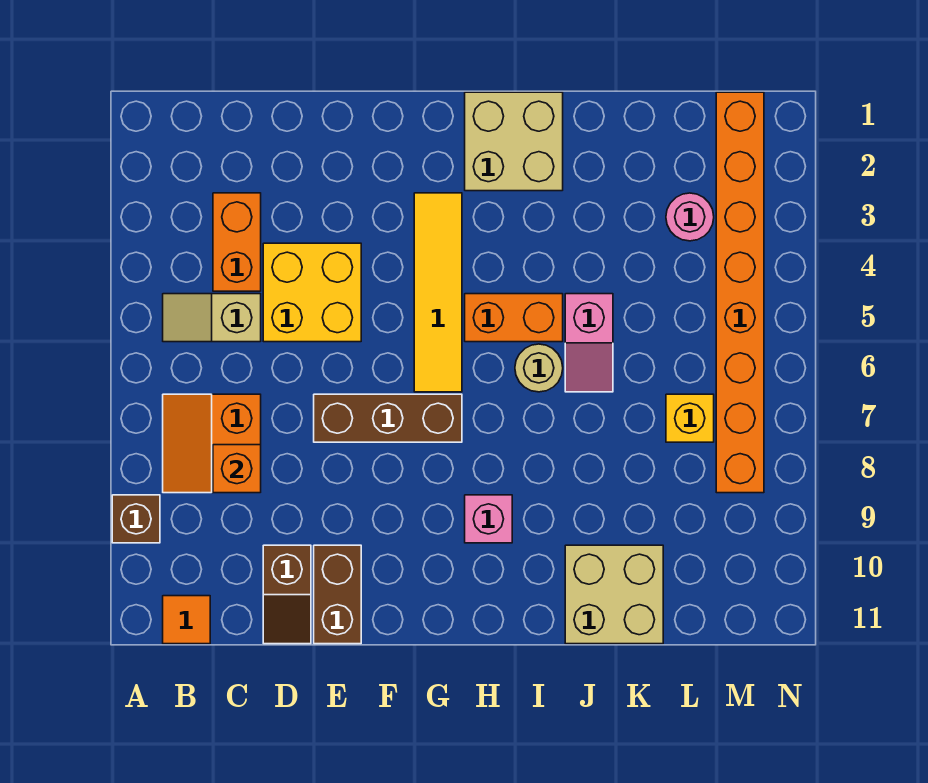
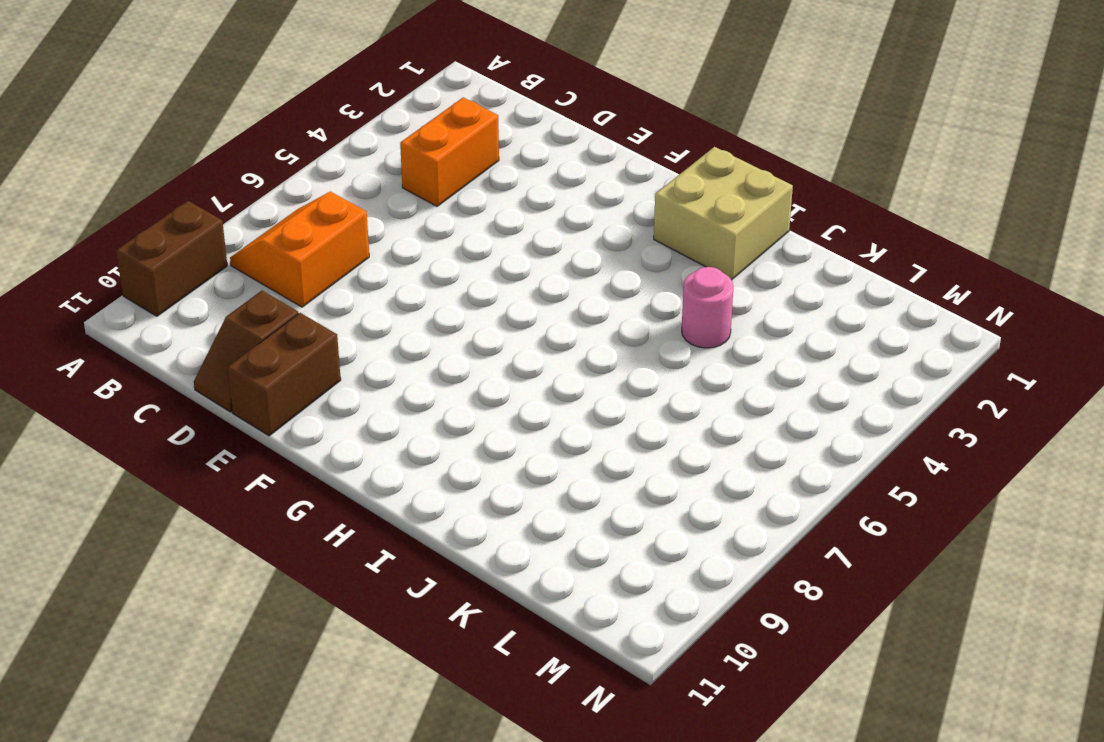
brown brick A9:A10 level 1 -> brown brick A9 level 1
pink round brick J4 level 1 -> pink round brick L3 level 1
none -> tan slope B5:C5 level 1 top C
none -> orange tile B11 level 1
none -> yellow brick D4:E5 level 1

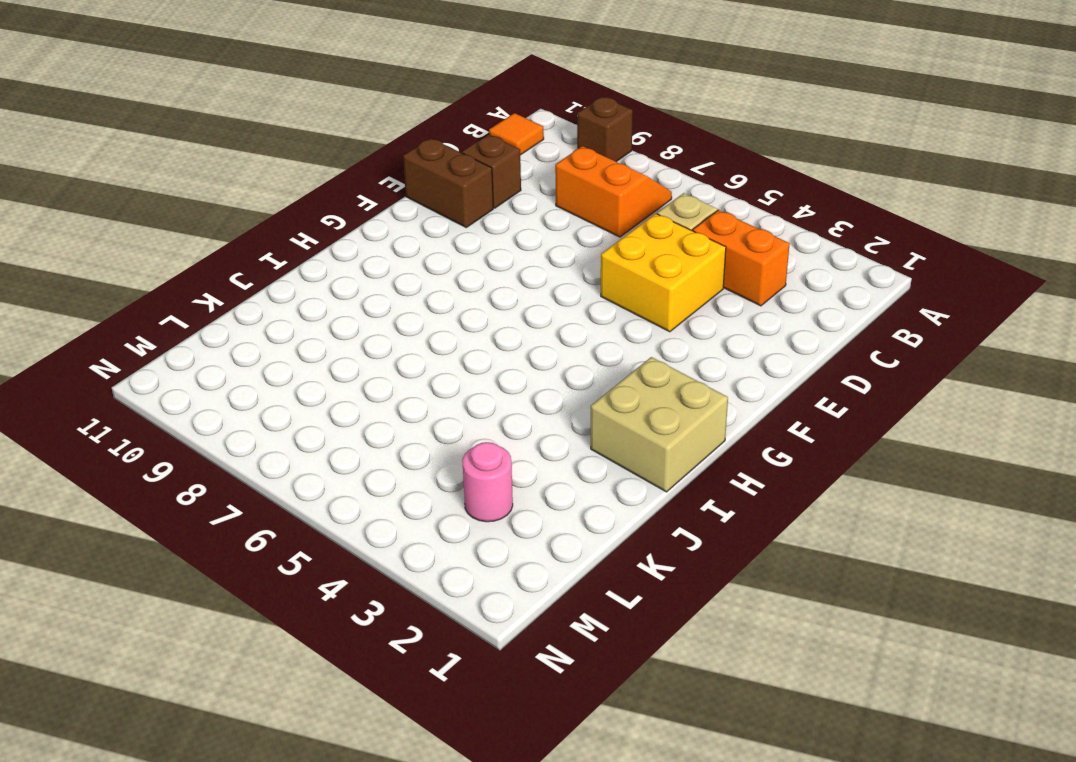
none -> brown brick E7:G7 level 1
none -> yellow tile G3:G6 level 1
none -> orange brick H5:I5 level 1

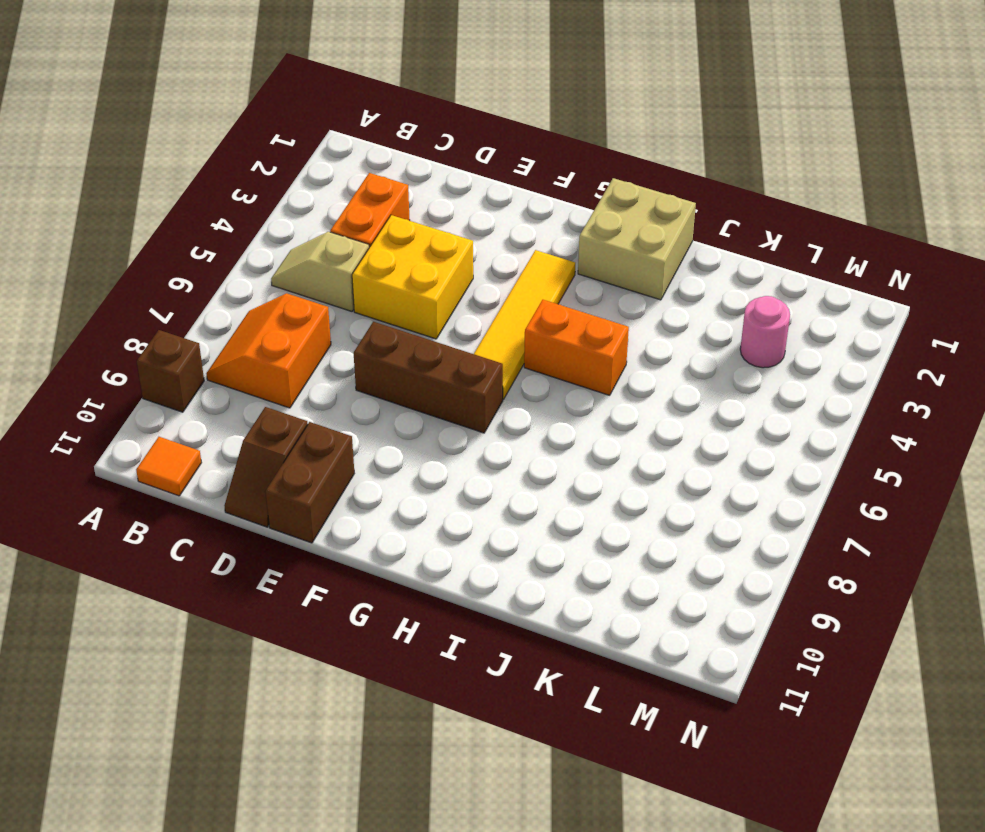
none -> pink brick H9 level 1
none -> tan round brick I6 level 1
none -> pink slope J5:J6 level 1 top 5

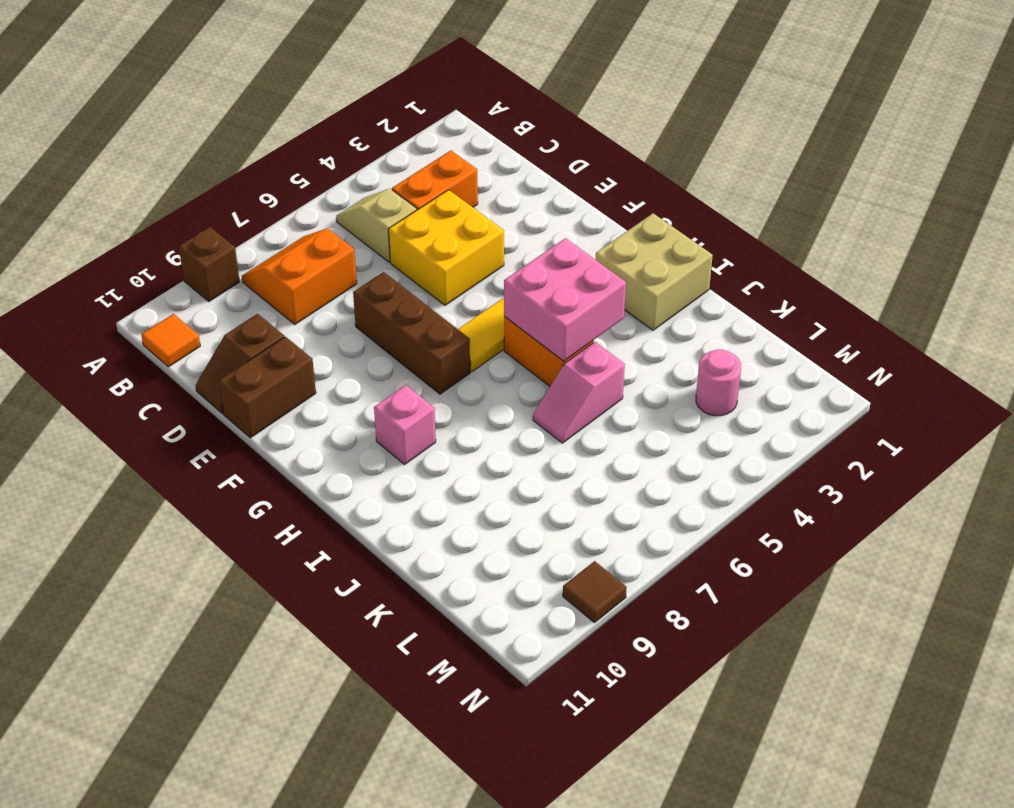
pink brick H4:I5 level 2 -> none
brown tile N9 level 1 -> none
none -> tan round brick I6 level 1
none -> tan brick J10:K11 level 1
none -> yellow brick L7 level 1

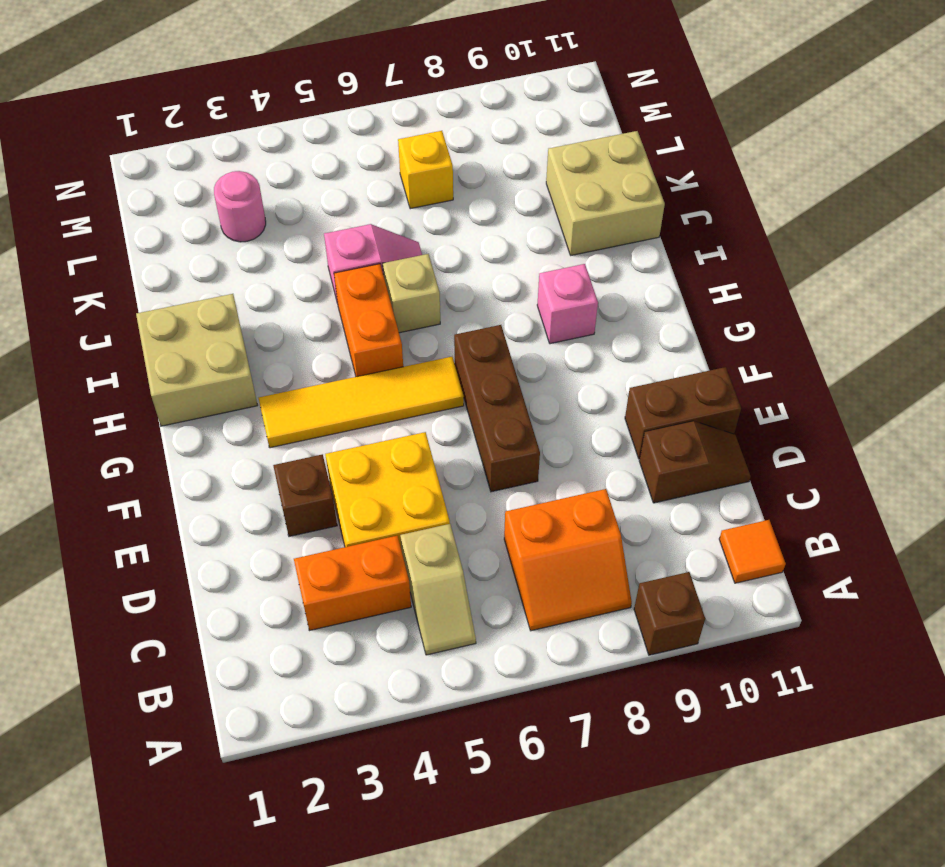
brown brick E3 level 1 -> none
tan brick I6 level 1 -> tan round brick I6 level 1
none -> orange brick M1:M8 level 1
none -> orange brick C8 level 2

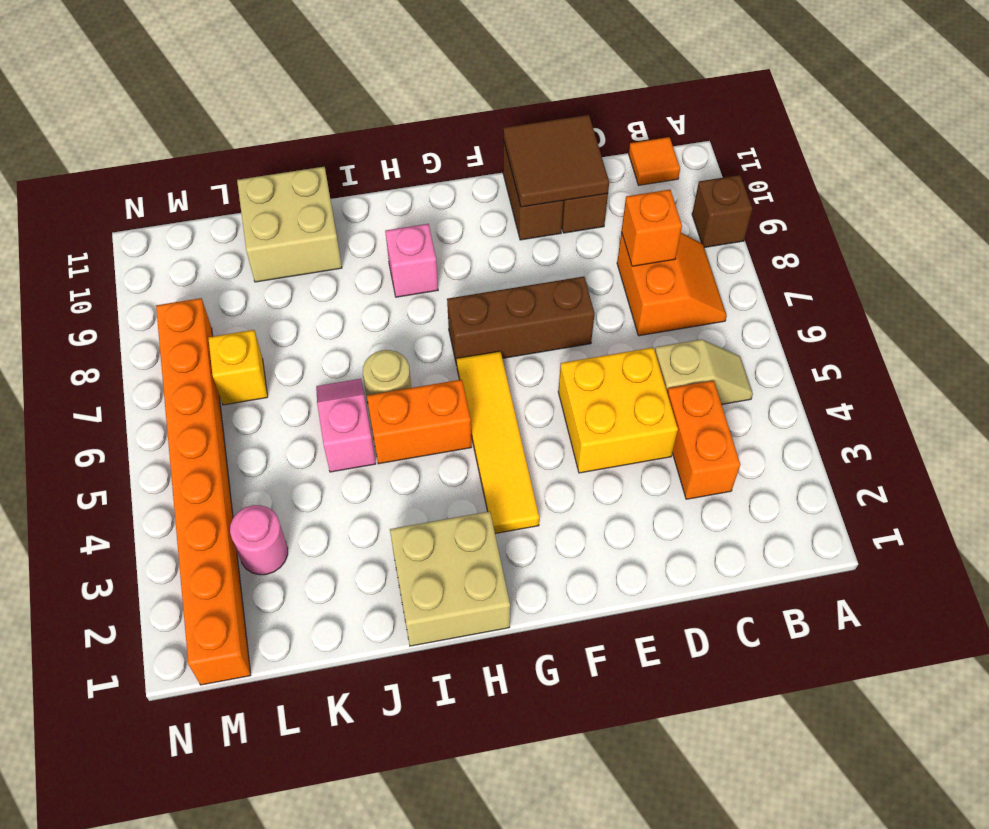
brown tile D10:E11 level 2 -> none

